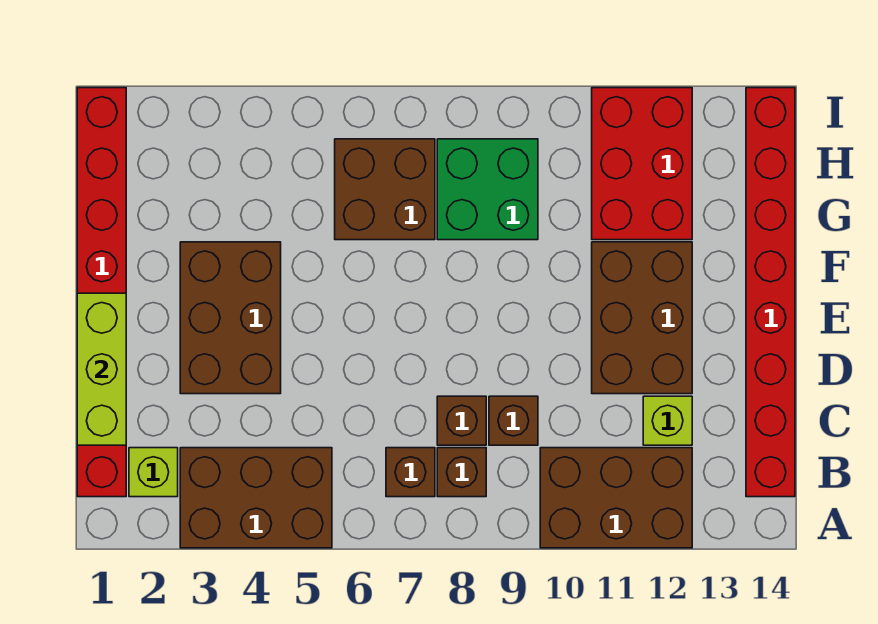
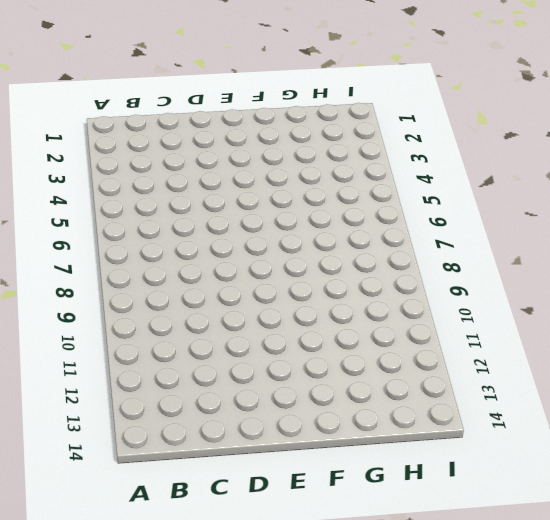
none -> brown brick A3:B5 level 1
none -> brown brick A10:B12 level 1
none -> red brick B1:I1 level 1

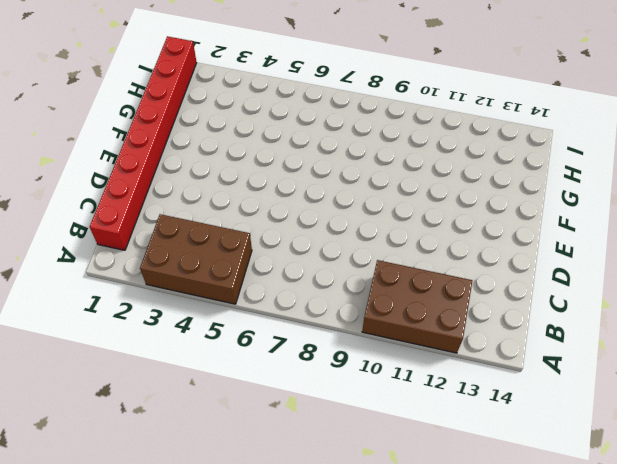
none -> lime brick B2 level 1
none -> brown brick B7 level 1
none -> brown brick B8 level 1

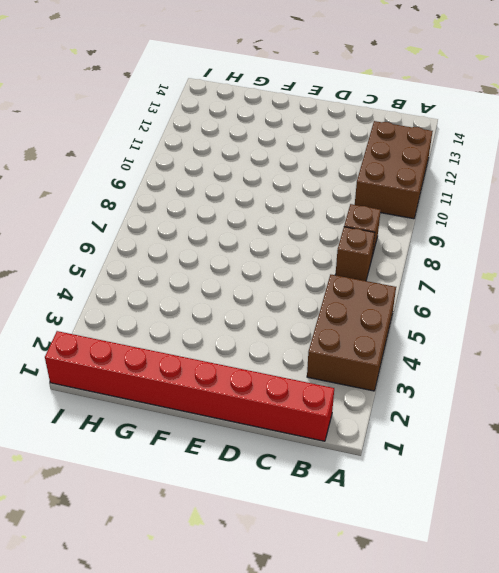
none -> lime brick B2 level 1
none -> red brick B14:I14 level 1
none -> brown brick C8 level 1

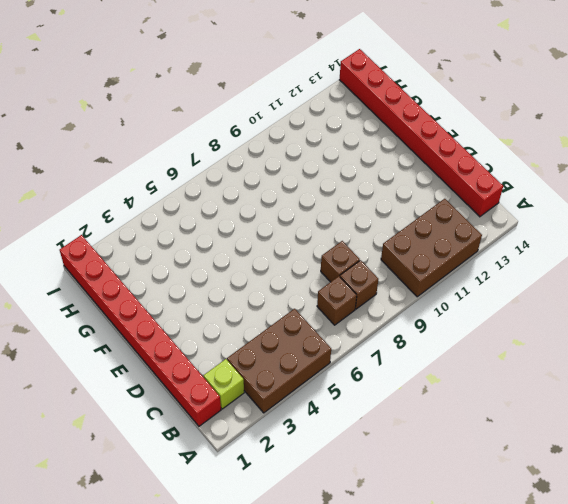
none -> brown brick C9 level 1
none -> lime brick C12 level 1
none -> brown brick D3:F4 level 1

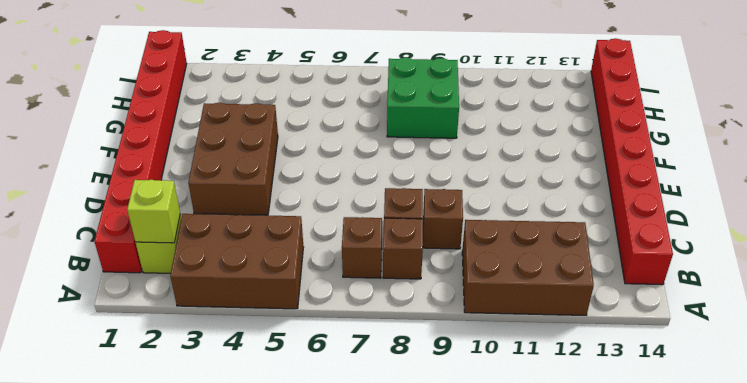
lime brick B2 level 2 -> lime brick C12 level 1
none -> brown brick D11:F12 level 1
none -> brown brick G6:H7 level 1
none -> red brick G11:I12 level 1

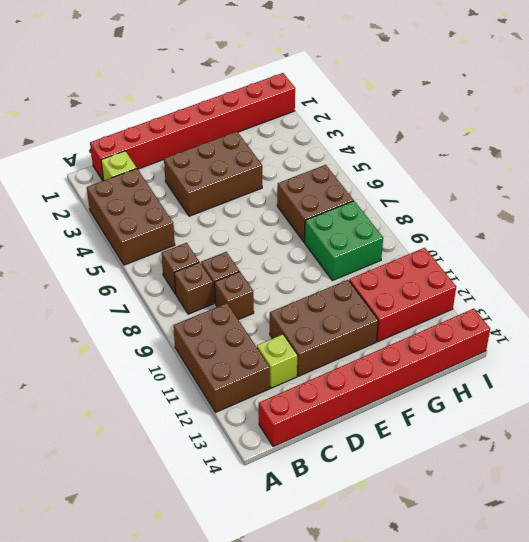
none -> lime brick C1:E1 level 2

